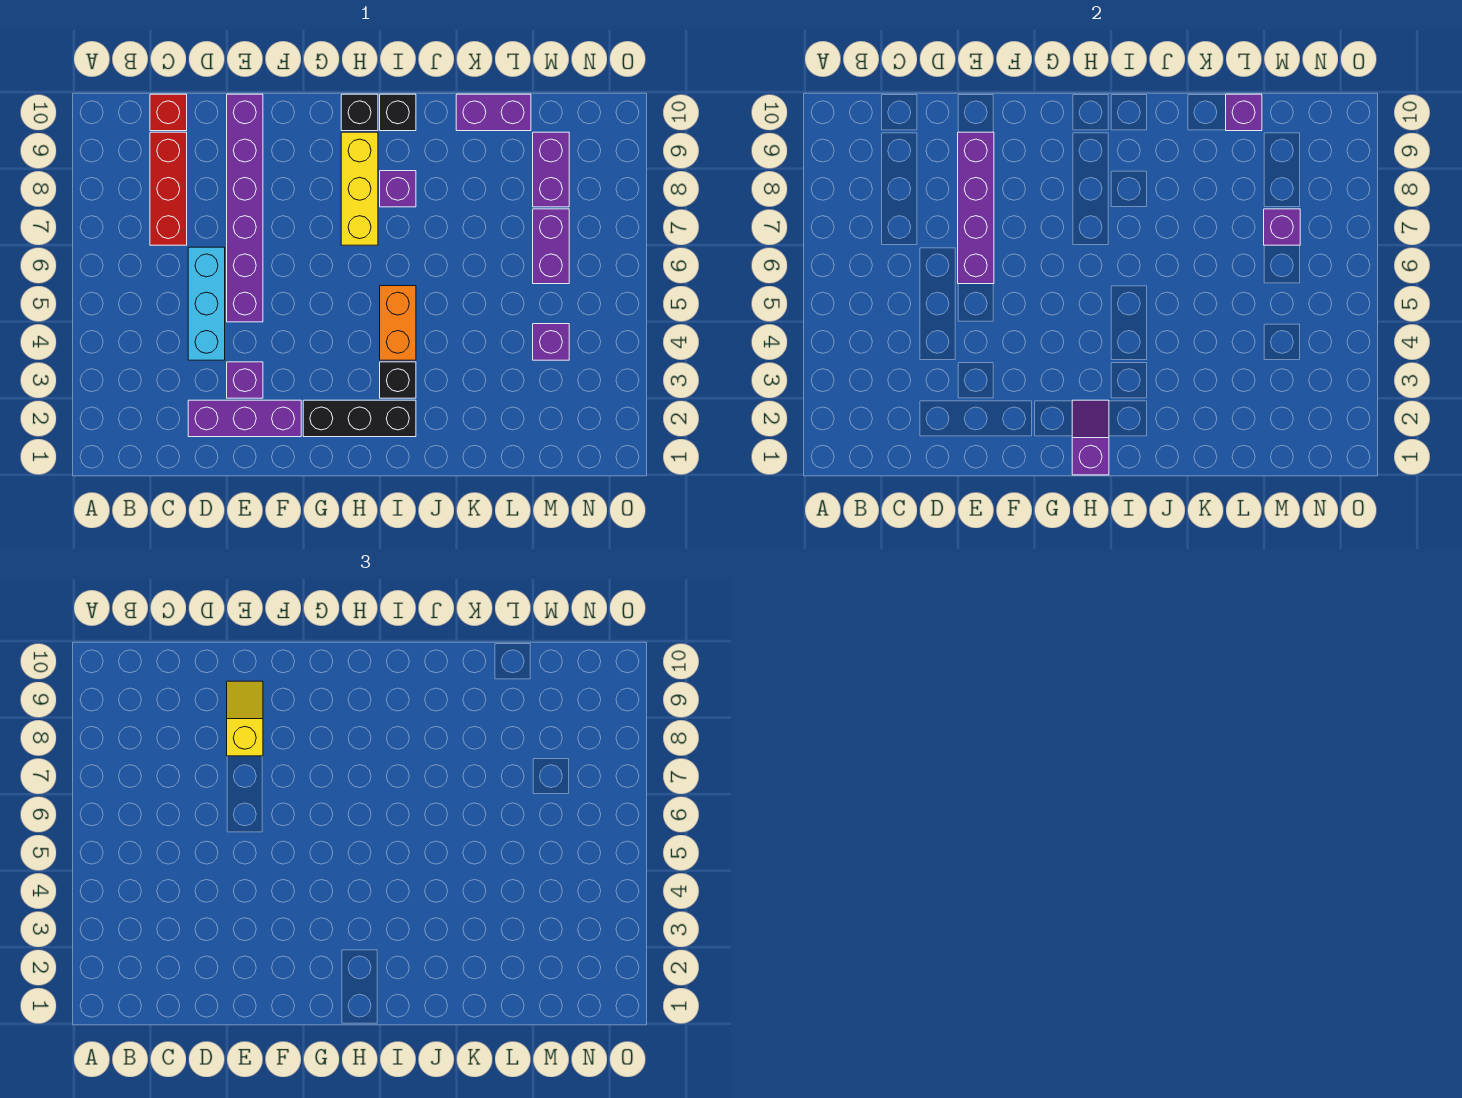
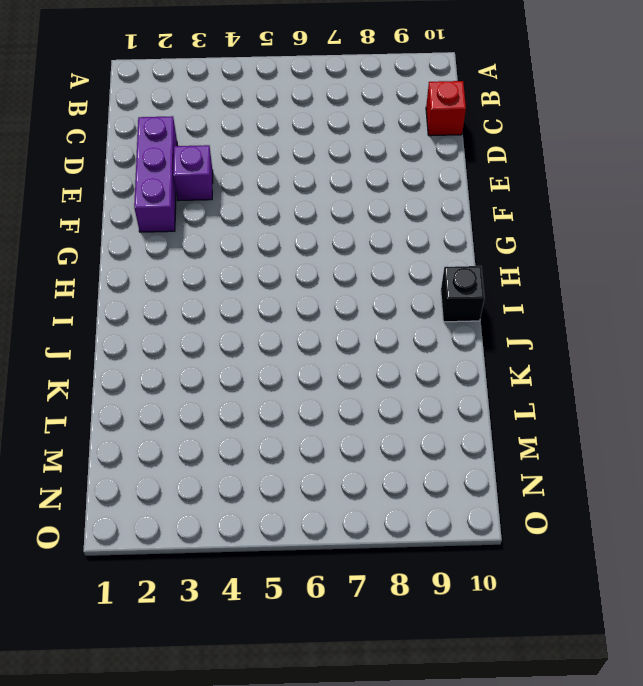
none -> red brick C7:C9 level 1
none -> cyan brick D4:D6 level 1
none -> purple brick E5:E10 level 1

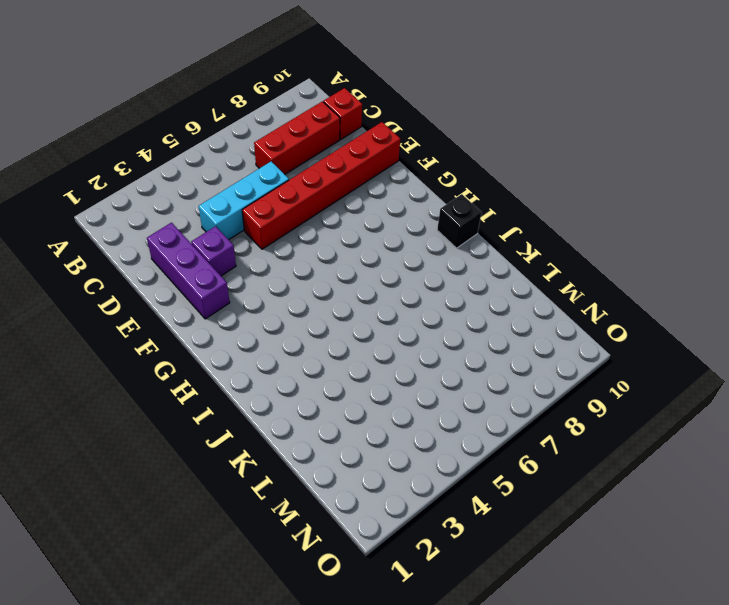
red brick E5:E10 level 1 -> purple brick E5:E10 level 1
none -> black brick G2:I2 level 1
none -> yellow brick H7:H9 level 1
none -> black brick H10 level 1

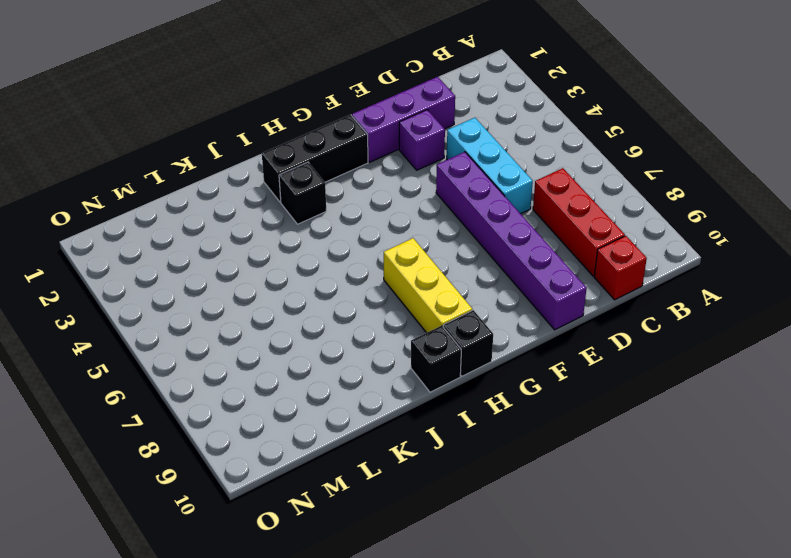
none -> orange brick I4:I5 level 1
none -> purple brick I8 level 1
none -> purple brick K10:L10 level 1

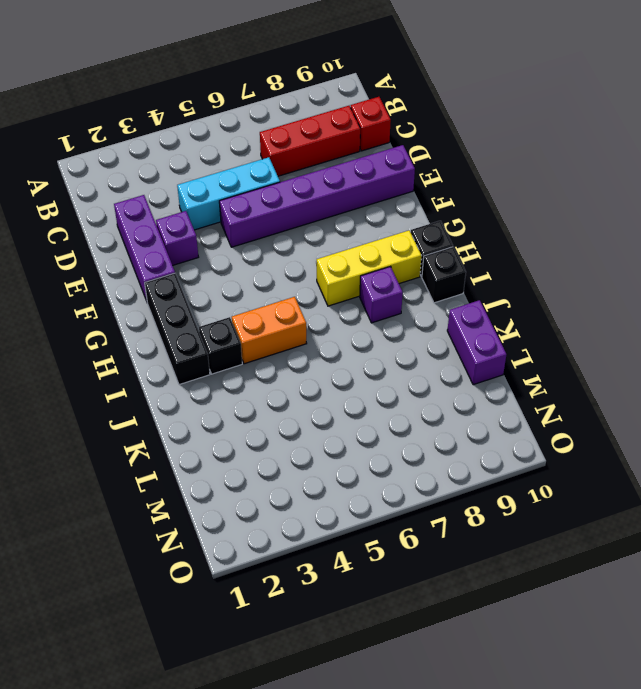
none -> purple brick M4 level 1
none -> purple brick M6:M7 level 1
none -> purple brick M8:M9 level 1

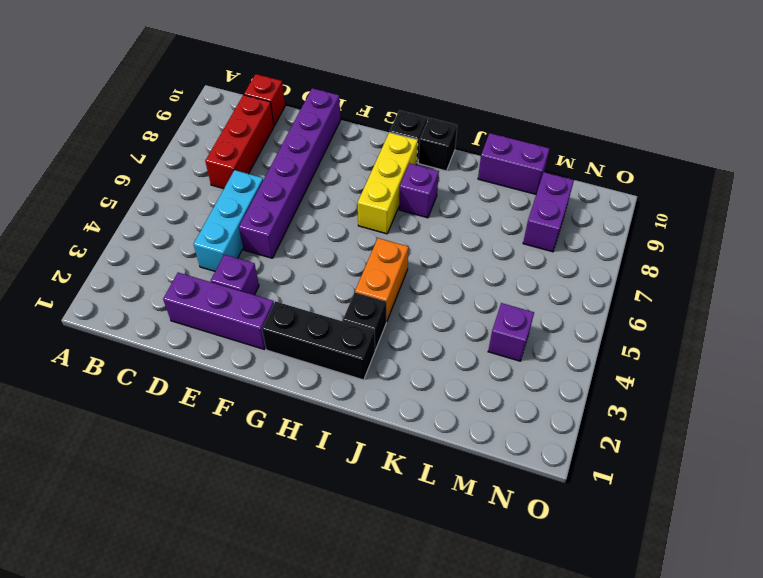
none -> purple brick M6:M7 level 1
none -> purple brick E6:E9 level 2
none -> purple slope H1:H2 level 2 top 1

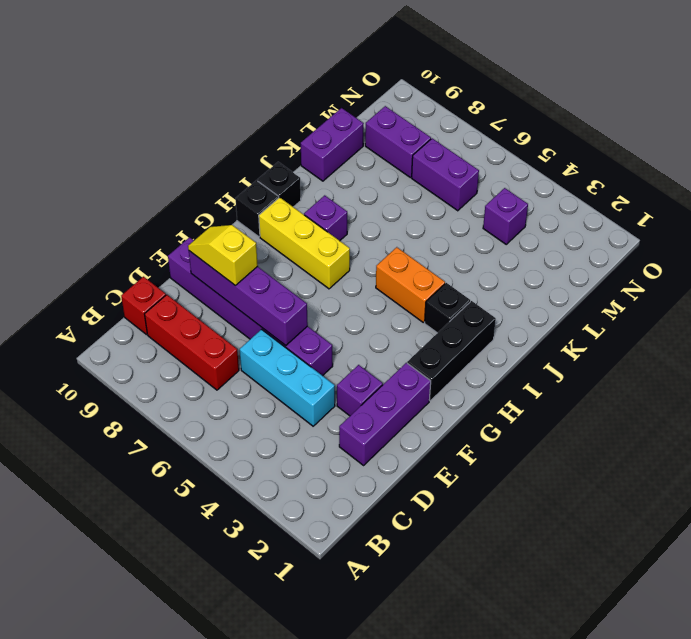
none -> purple slope H1:H2 level 2 top 1
none -> purple brick L10 level 2
none -> purple brick M7 level 2

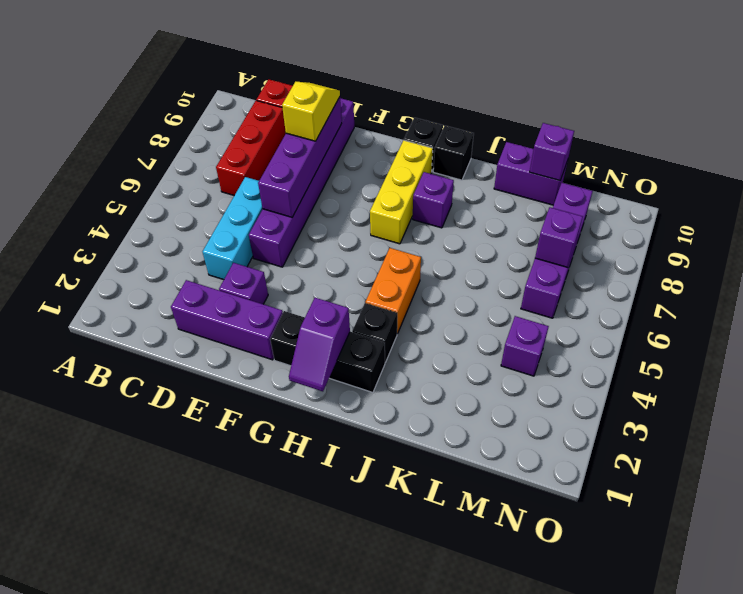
purple slope H1:H2 level 2 top 2 -> purple slope H1:H2 level 2 top 1

